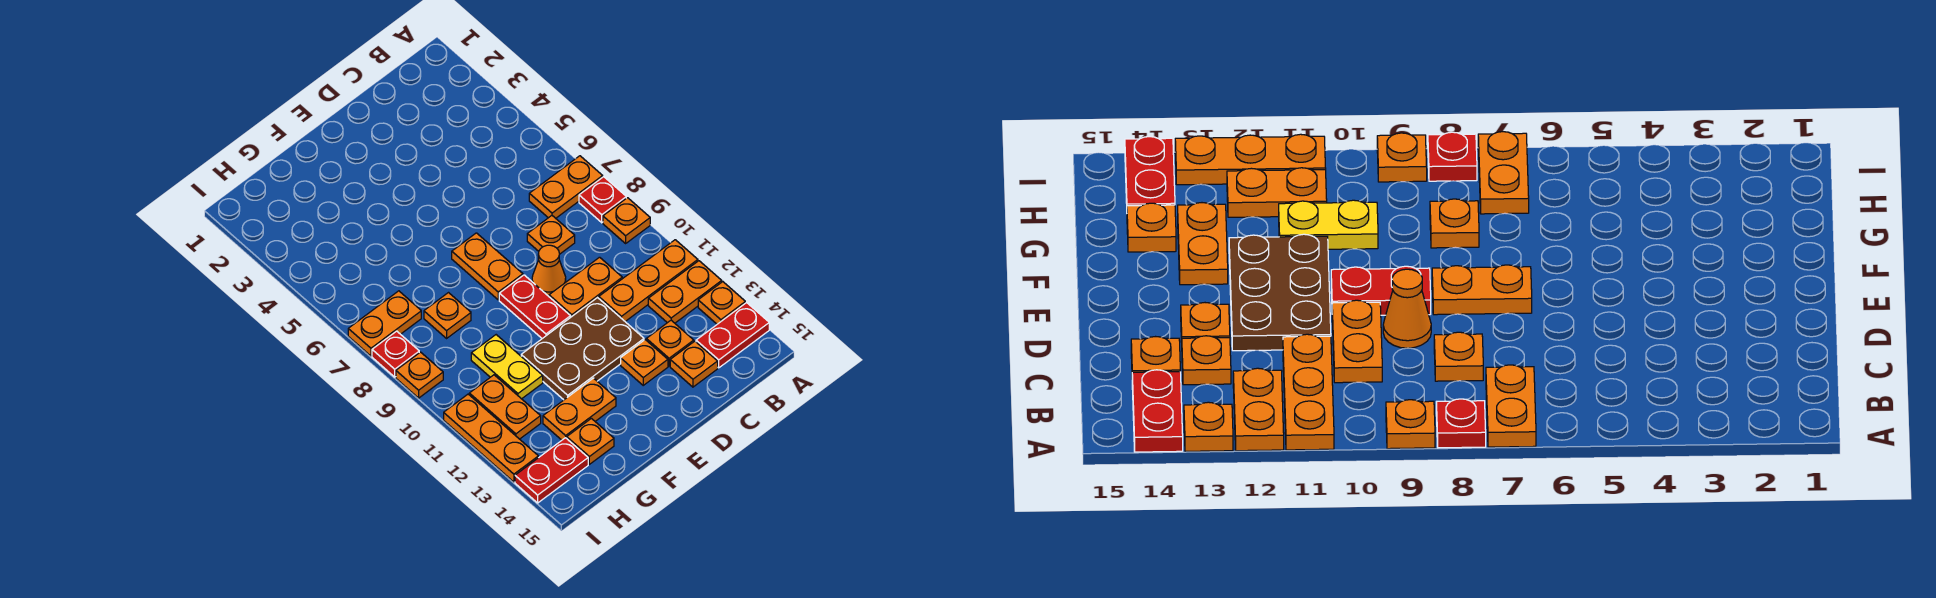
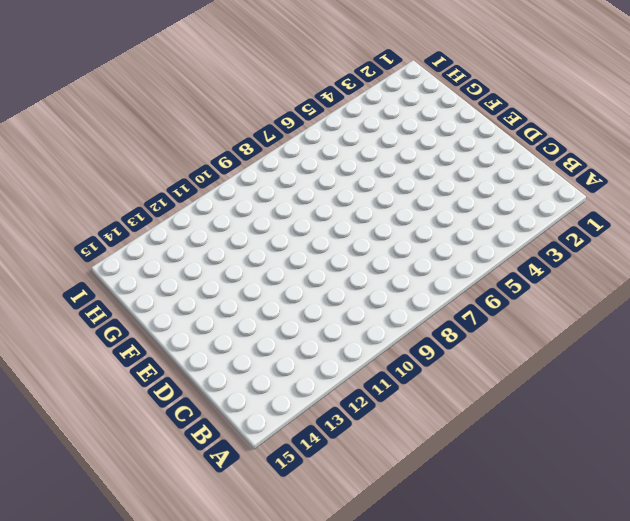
none -> orange plate A7:B7 level 1
none -> red plate A8 level 1
none -> orange plate A9 level 1

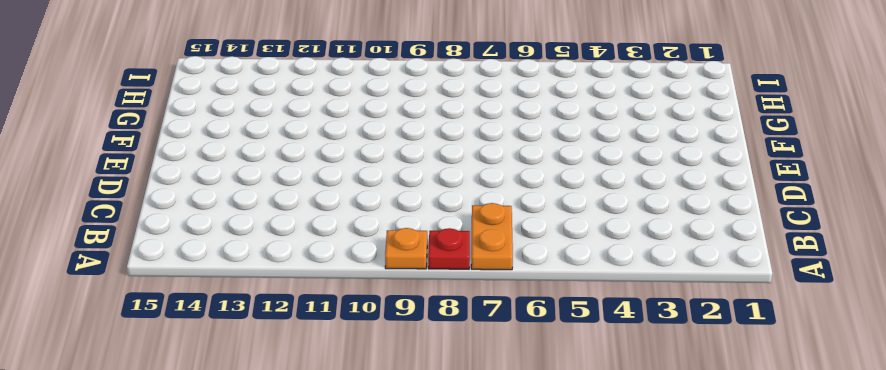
none -> orange plate A11:C11 level 1
none -> orange plate A12:B12 level 1
none -> orange plate A13 level 1

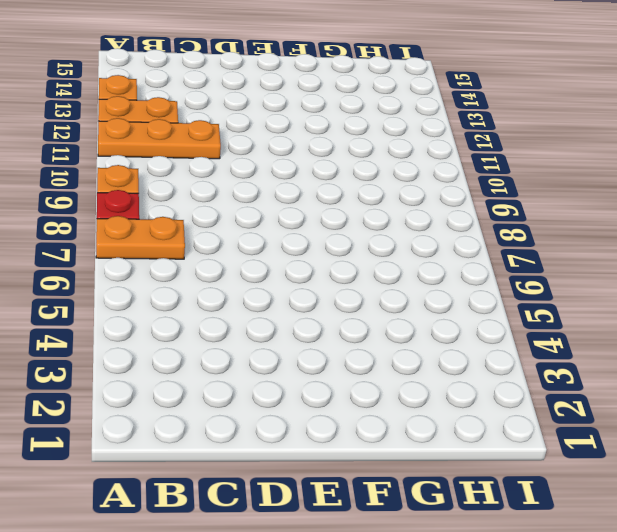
none -> red plate A14:B14 level 1
none -> orange plate C8 level 1
none -> orange plate C10:D10 level 1

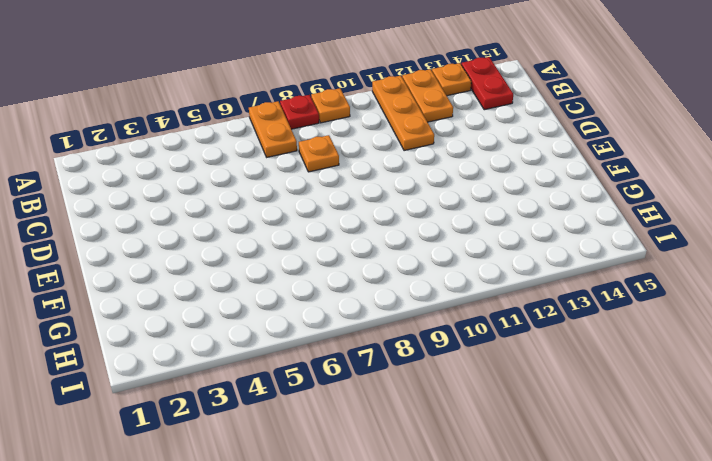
none -> orange plate C10:D10 level 1
none -> orange plate C13 level 1
none -> orange plate C14 level 1

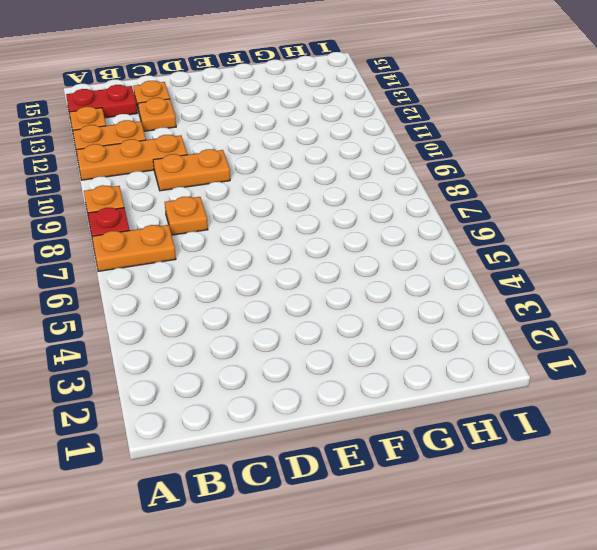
none -> orange cone D9 level 1
none -> brown plate D11:F12 level 1
none -> orange plate D13 level 1

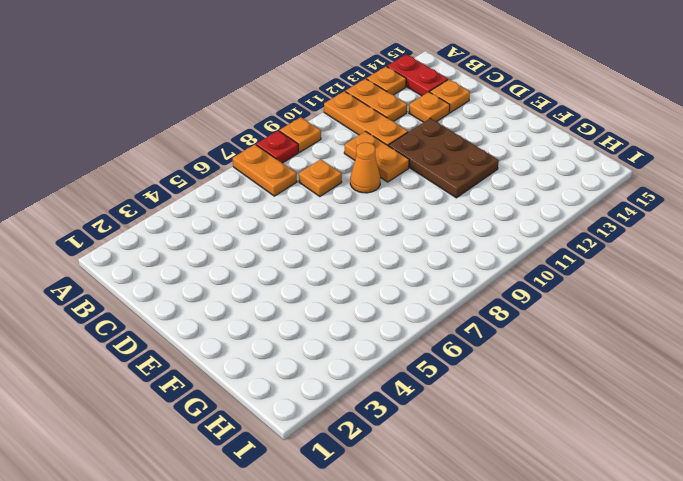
none -> orange plate D13 level 1
none -> orange plate E7:E8 level 1
none -> red plate E9:E10 level 1

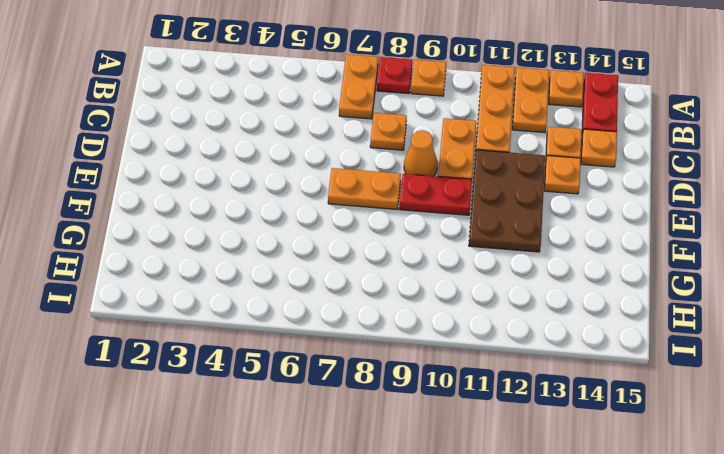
none -> orange plate F13:G13 level 1
none -> orange plate G8 level 1
none -> yellow plate G10:G11 level 1

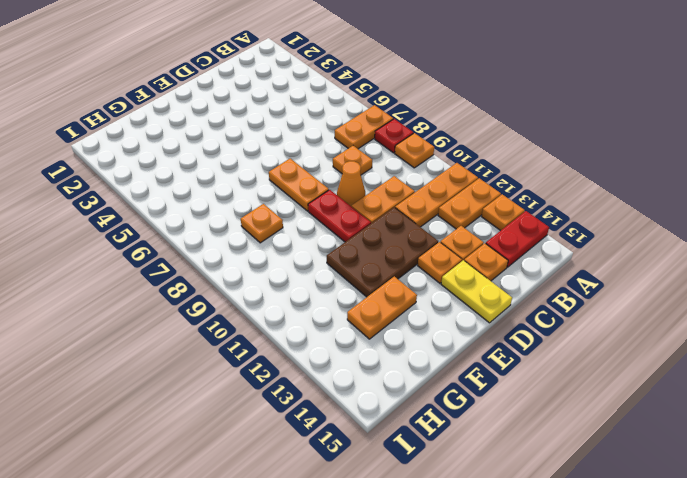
yellow plate D14:D15 level 1 -> yellow plate G10:G11 level 1
none -> orange plate G14 level 1
none -> orange plate H7:I7 level 1
none -> orange plate H11:H12 level 1

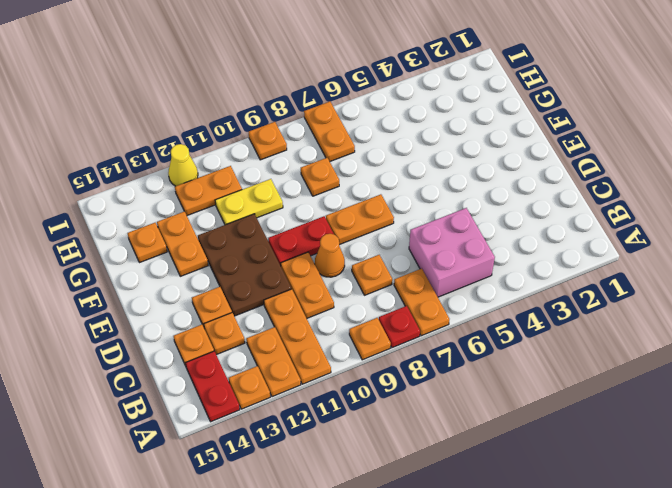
pink brick B5:C6 level 1 -> none
yellow cone I12 level 1 -> orange plate I11:I13 level 1
none -> red plate H14:I14 level 1
none -> red plate I8 level 1

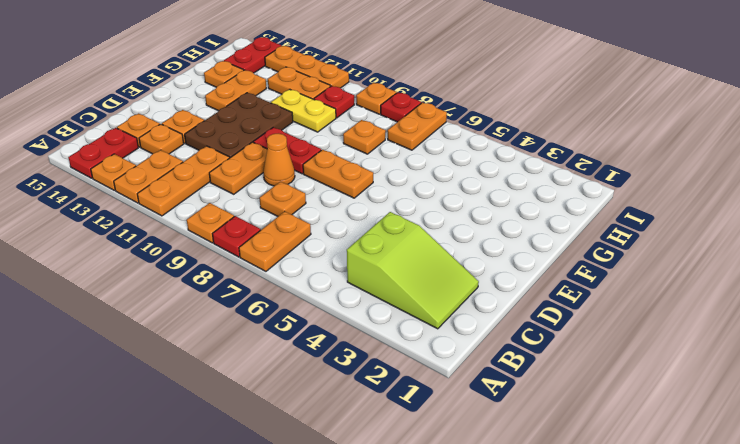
lime slope B2:C4 level 1 top 4 -> none
red plate H10 level 1 -> none

